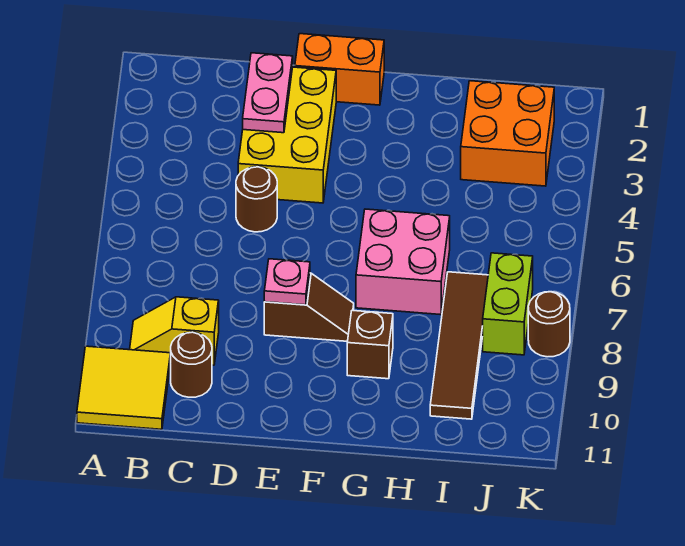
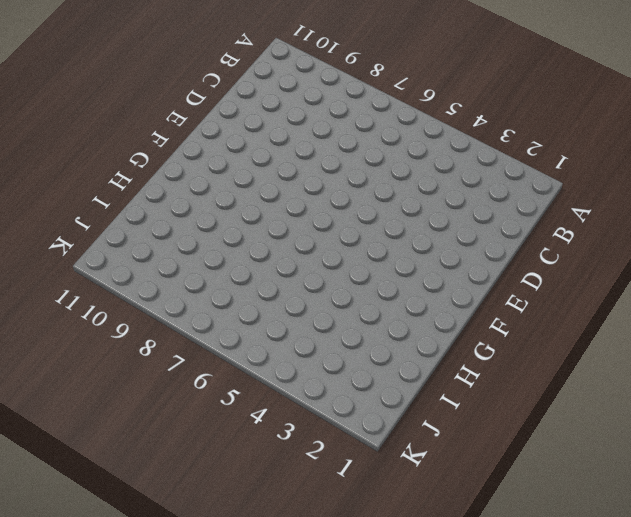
none -> yellow tile A10:B11 level 1
none -> yellow slope B9:C9 level 1 top C
none -> brown round brick C10 level 1

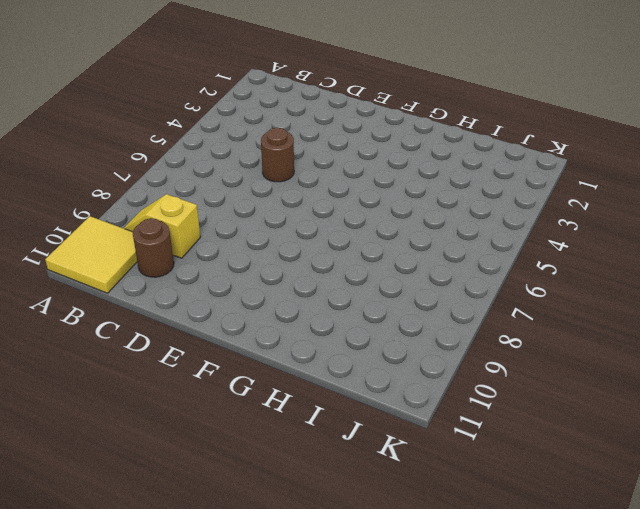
none -> yellow brick D2:E4 level 1
none -> orange brick E1:F1 level 1
none -> brown slope E8:F8 level 1 top E

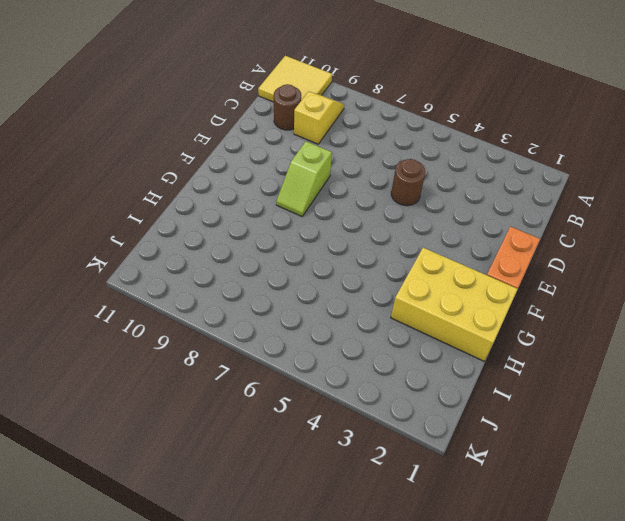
lime slope E8:F8 level 1 top E -> brown slope E8:F8 level 1 top E
yellow brick G1:H3 level 1 -> yellow brick D2:E4 level 1
none -> pink brick G6:H7 level 1
none -> brown brick G9 level 1
none -> orange brick I2:J3 level 1

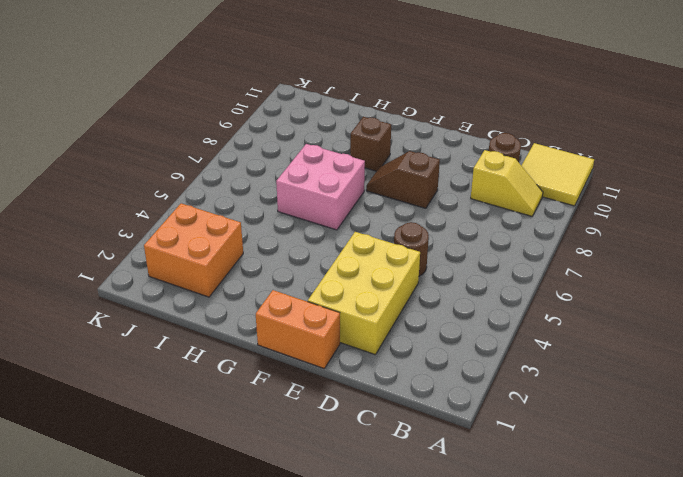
none -> brown tile I7:I10 level 1
none -> lime brick J7:J8 level 1
none -> brown round brick K8 level 1

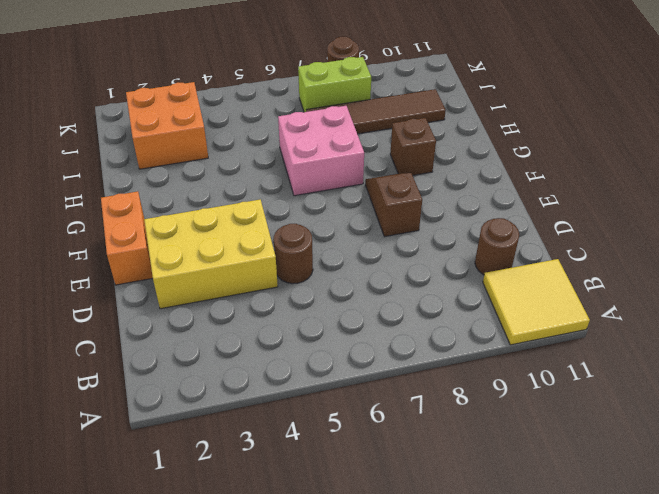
none -> yellow slope B9:C9 level 1 top C
none -> pink plate D2:D3 level 2
none -> pink plate E8 level 2

